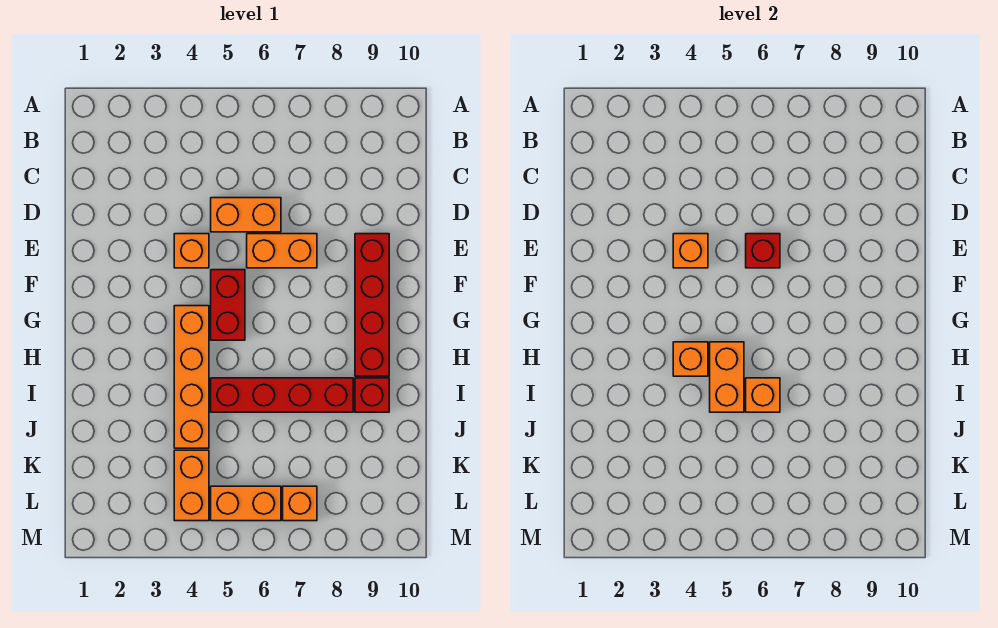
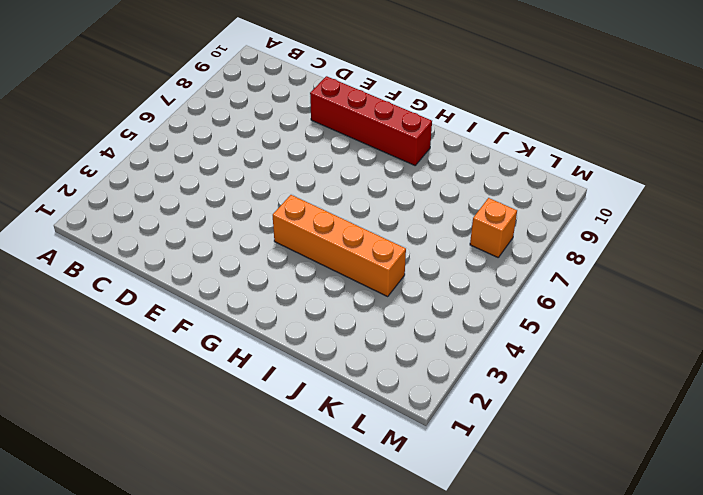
none -> orange brick D5:D6 level 1
none -> orange brick E4 level 1
none -> orange brick E6:E7 level 1

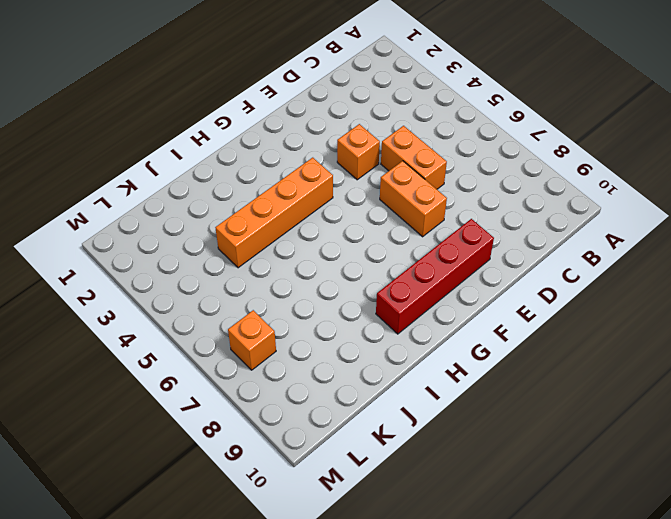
none -> red brick F5:G5 level 1
none -> red brick I5:I8 level 1
none -> red brick I9 level 1

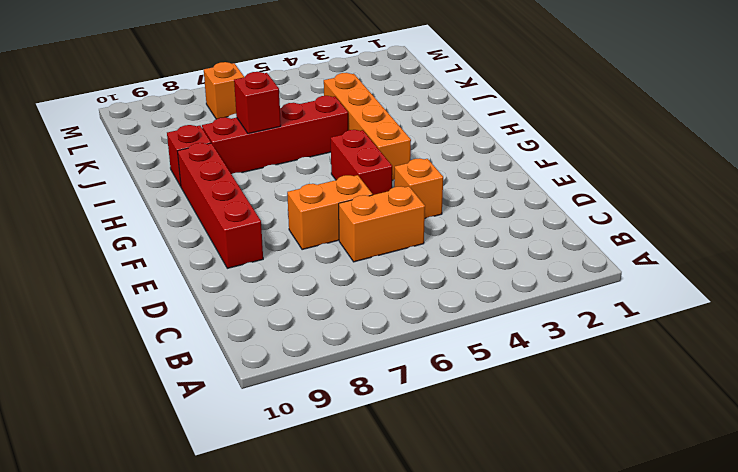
red brick I7 level 2 -> red brick E6 level 2
none -> orange brick K4:L4 level 1
none -> orange brick L5:L6 level 1
none -> orange brick E4 level 2

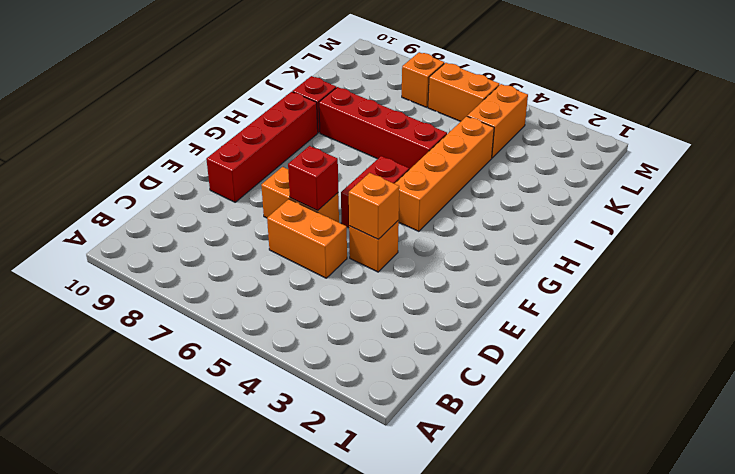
none -> orange brick H4 level 2
none -> orange brick H5:I5 level 2
none -> orange brick I6 level 2

